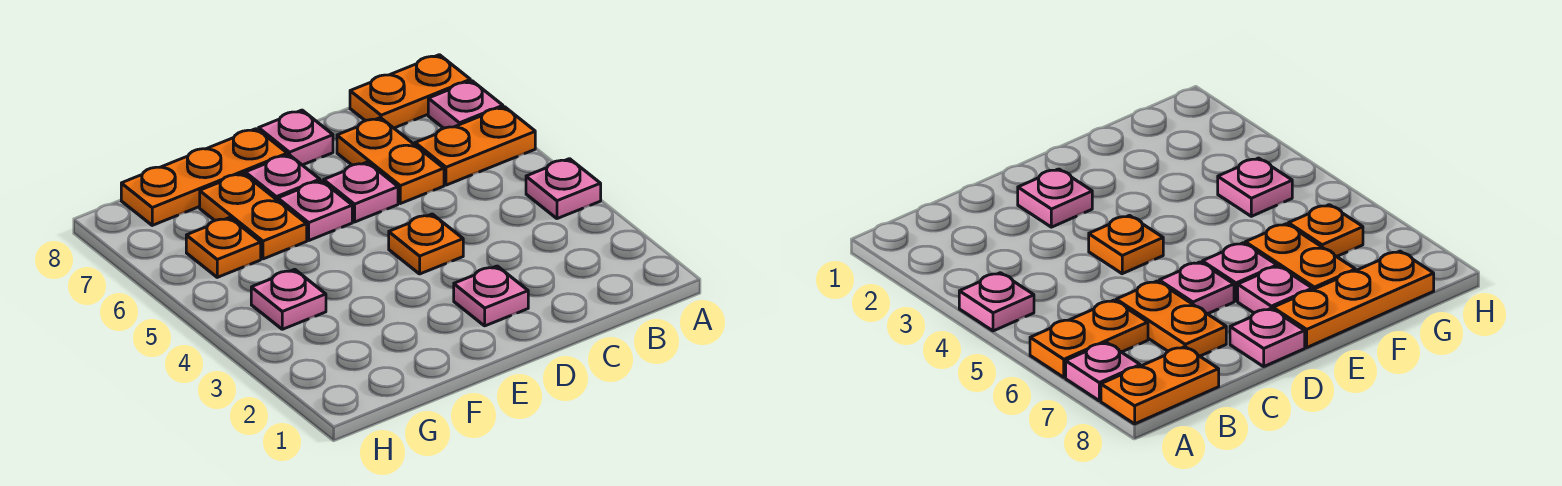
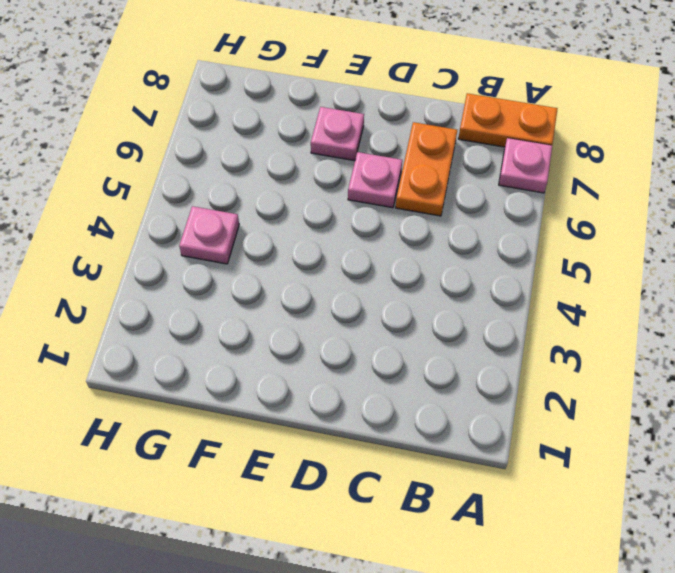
none -> pink plate A4 level 1
none -> orange plate A6:B6 level 1
none -> pink plate D2 level 1

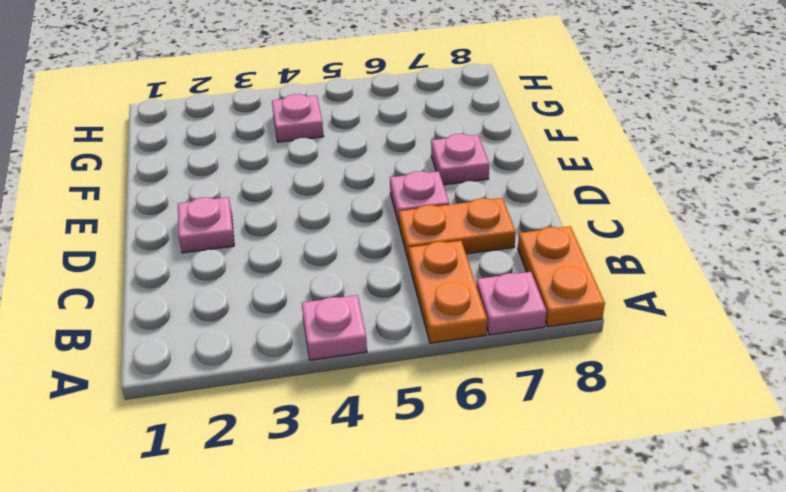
none -> orange plate D4 level 1
none -> pink plate D8 level 1
none -> pink plate E6 level 1

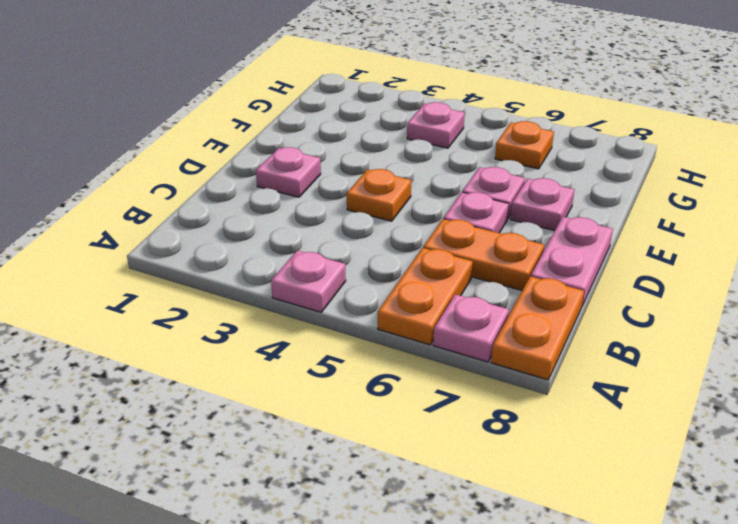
pink plate C8:D8 level 1 -> pink plate D8 level 1
none -> orange plate E8:G8 level 1
none -> orange plate F6:F7 level 1

